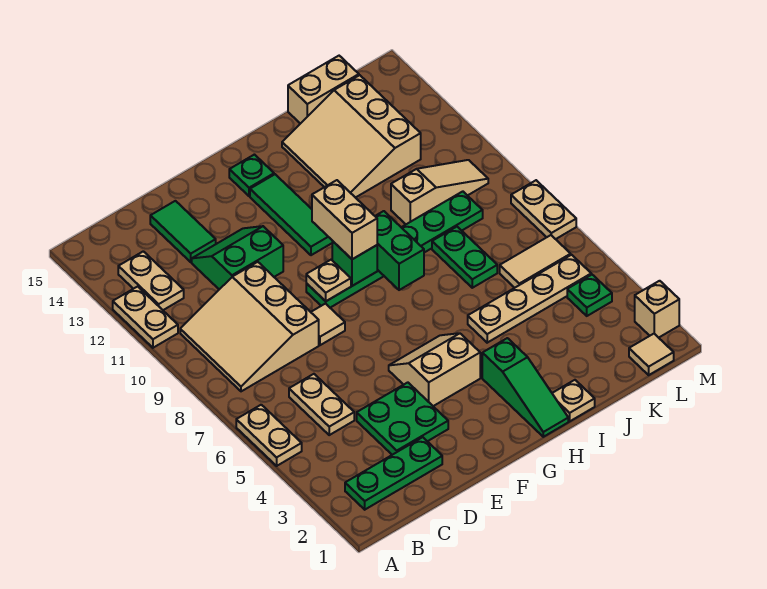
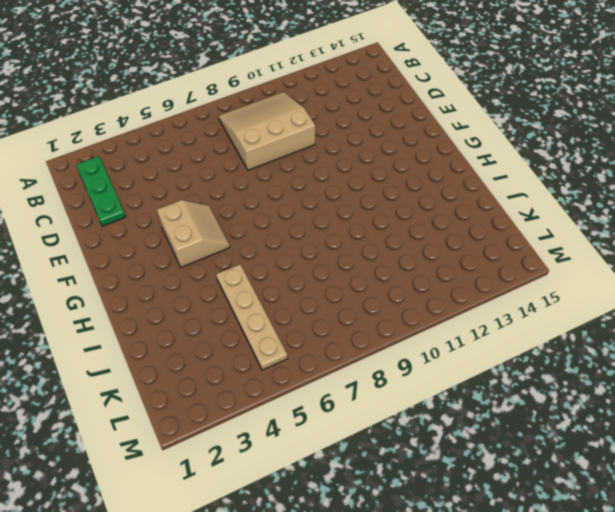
none -> tan plate A5:A6 level 1
none -> tan plate A11:A12 level 1
none -> tan plate B12:B13 level 1
none -> tan plate C5:C6 level 1

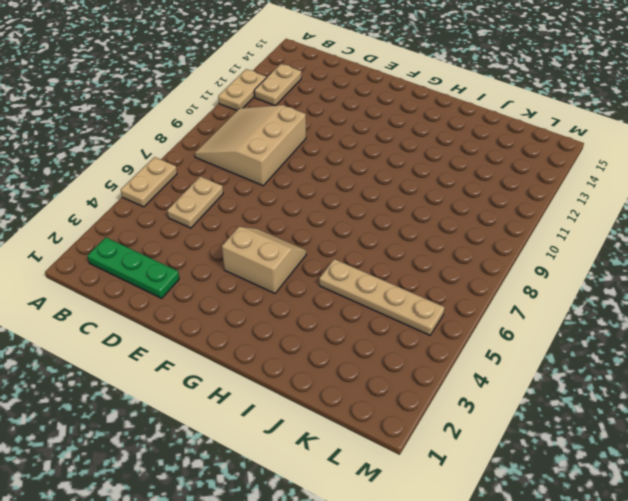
none -> green plate D3:E4 level 1
none -> green slope D11:E12 level 1 top 11
none -> green tile D13:D14 level 1
none -> tan tile E8 level 1

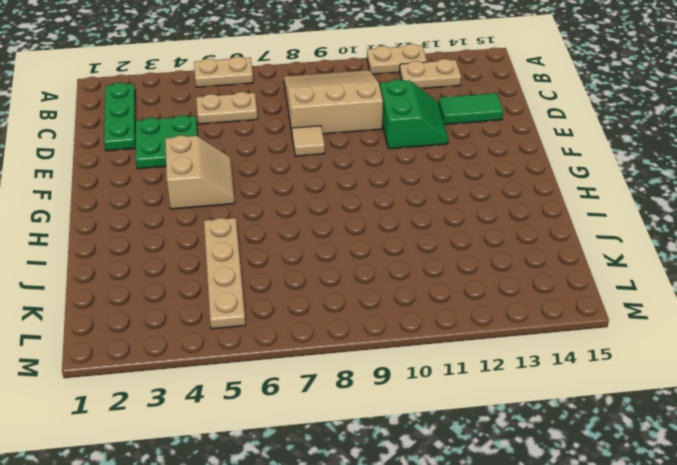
none -> green plate F9:K9 level 1
none -> green tile G11:G13 level 1
none -> green plate G14 level 1
none -> green slope H1:H3 level 1 top 3

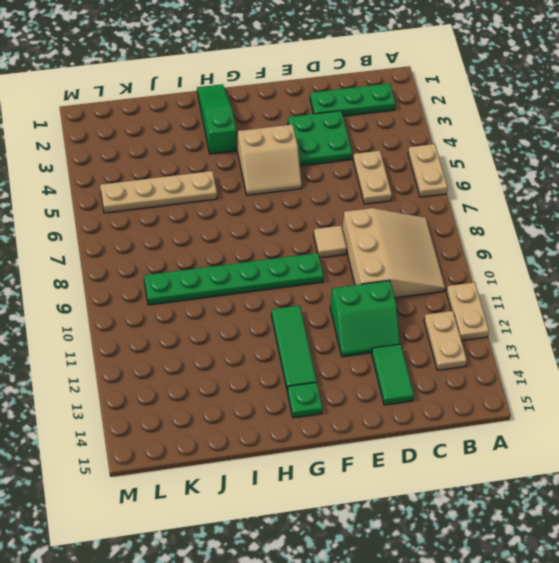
none -> tan plate I1 level 1
none -> tan slope I12:K14 level 1 top K
none -> green plate J7:J8 level 1
none -> tan slope J10:L10 level 1 top J

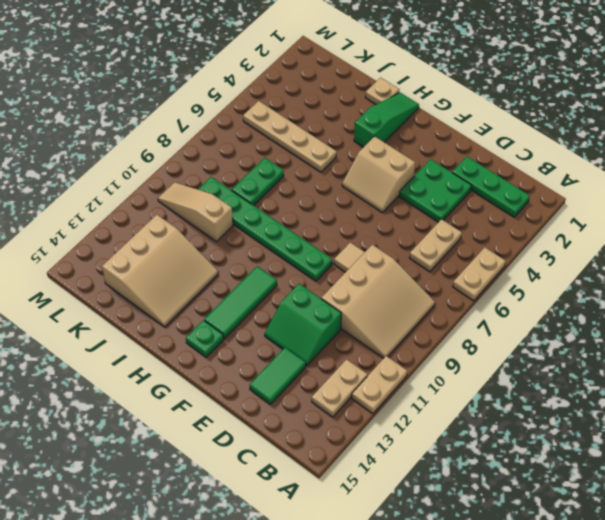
none -> tan brick J15:K15 level 1
none -> tan tile K6:L6 level 1
none -> tan tile L1 level 1
none -> green plate L4 level 1

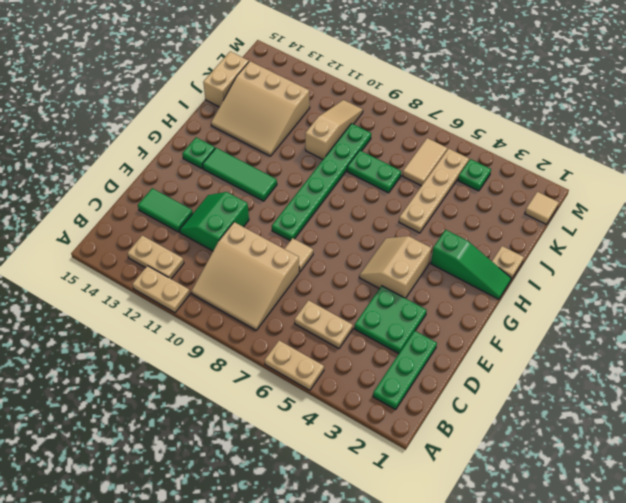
none -> tan brick M2 level 1
none -> tan plate M7:M8 level 1
none -> tan plate F9 level 2
none -> green brick G9 level 2

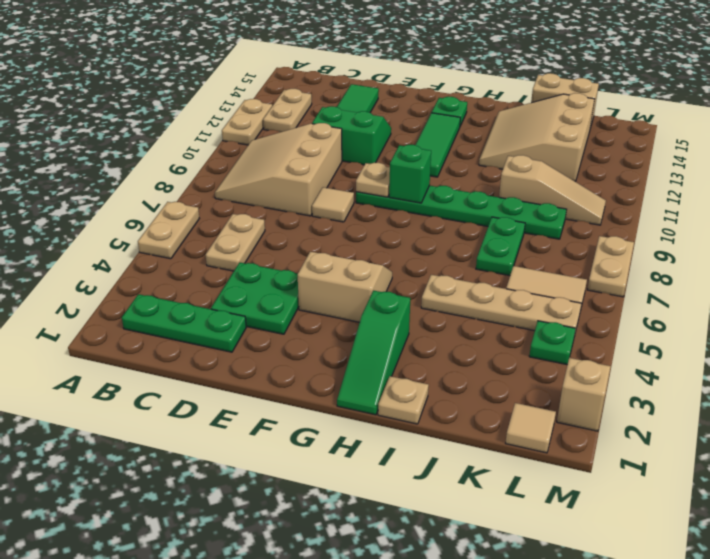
none -> green brick H8:H9 level 2
none -> tan brick G9:G10 level 3

